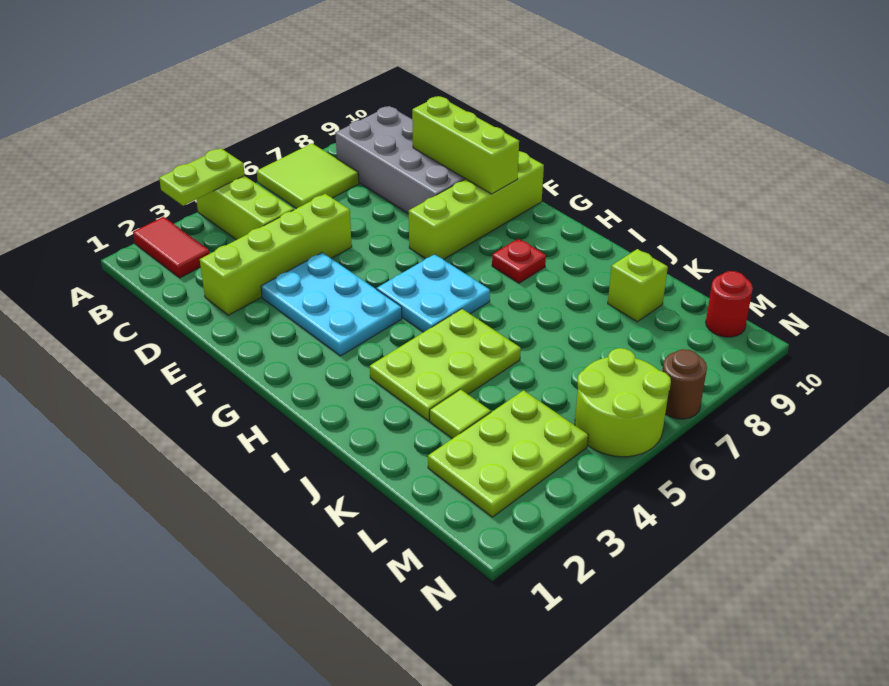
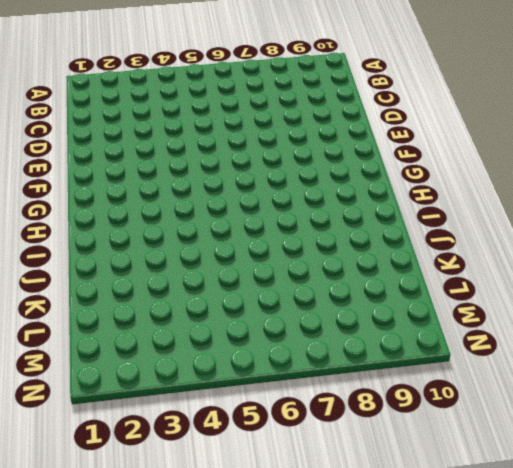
none -> red tile A2:B2 level 1
none -> lime brick A4:C4 level 1
none -> lime tile A6:B7 level 1

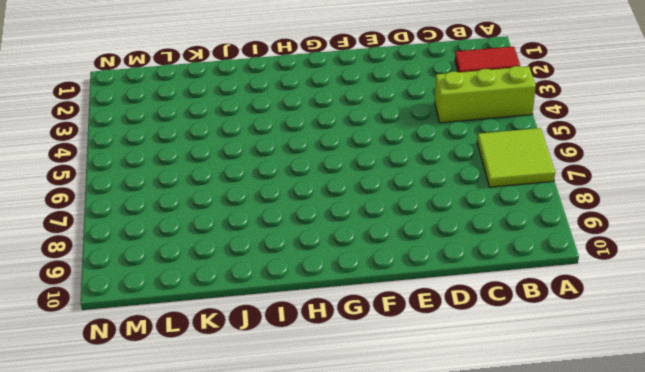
none -> grey brick B8:E9 level 1
none -> lime brick D2:D5 level 1
none -> cyan plate E3:G4 level 1

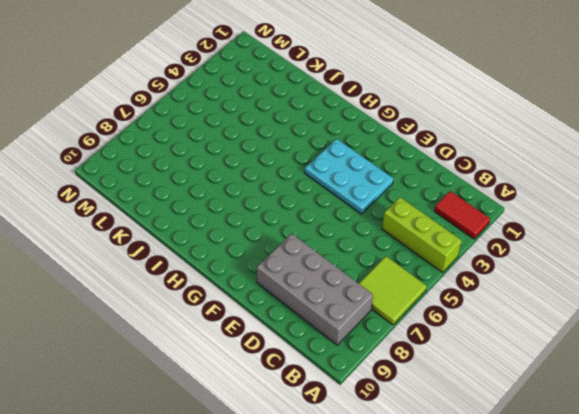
none -> lime brick D2:D5 level 1
none -> lime brick F7:F10 level 1
none -> cyan plate G5:H6 level 1

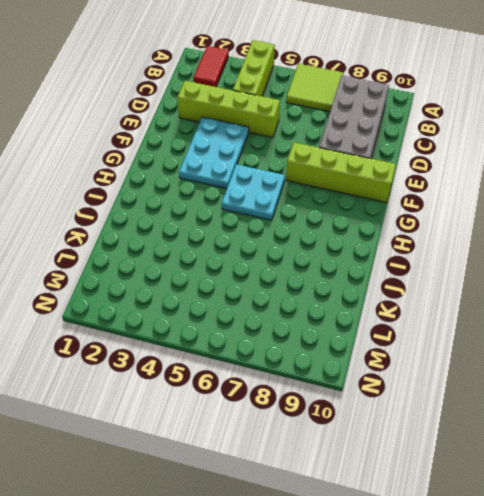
none -> red plate H8 level 1
none -> lime plate I3:J5 level 1
none -> lime tile K3 level 1

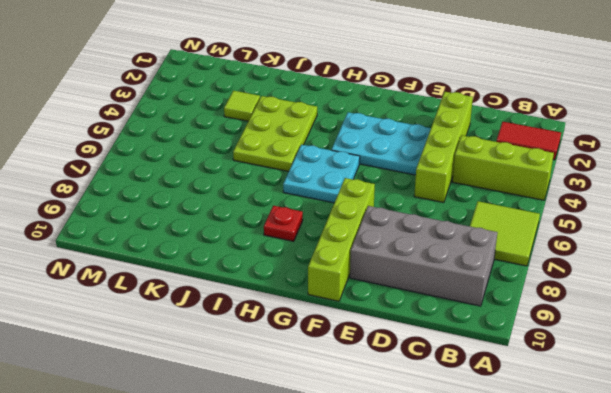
none -> lime brick K9 level 1
none -> lime plate L2:M4 level 1
none -> lime round brick M5:N6 level 1

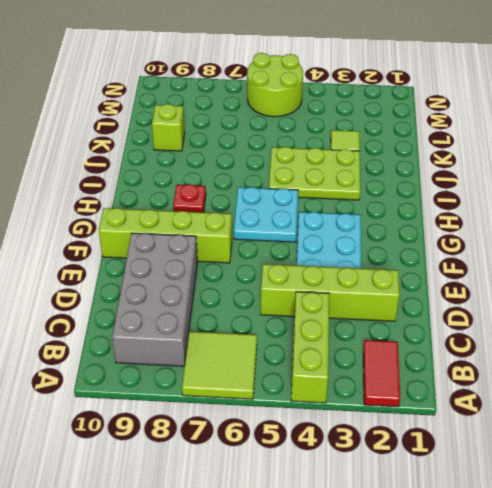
none -> lime plate L2:M4 level 1
none -> red round brick M10 level 1
none -> brown round brick N7 level 1

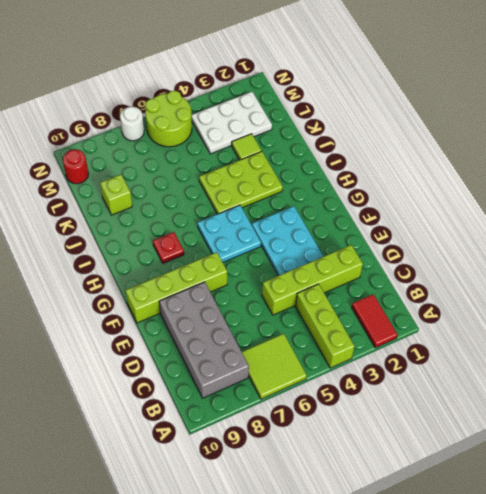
white plate L2:M4 level 1 -> lime plate L2:M4 level 1
white round brick N7 level 1 -> brown round brick N7 level 1
none -> lime plate A3:A4 level 2
none -> lime brick D9:F9 level 2

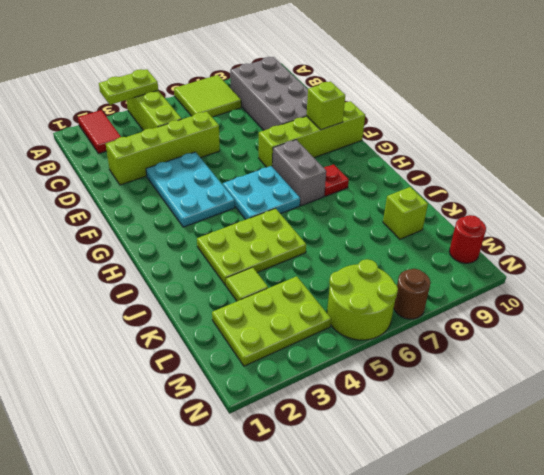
lime brick F9 level 2 -> lime brick D9:F9 level 2
grey brick G7:H7 level 1 -> none

